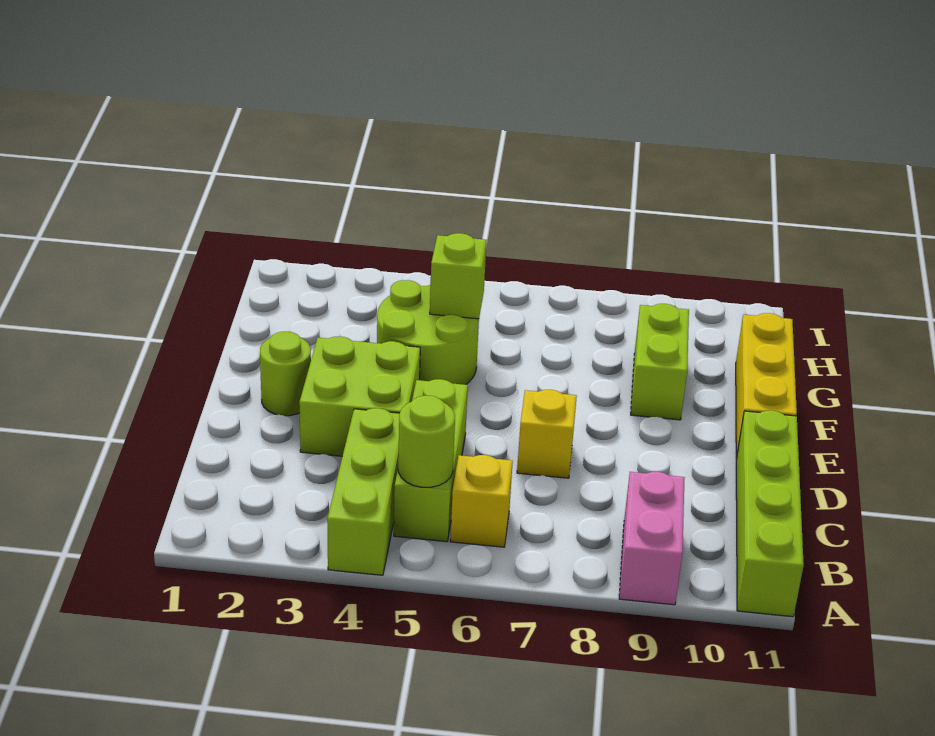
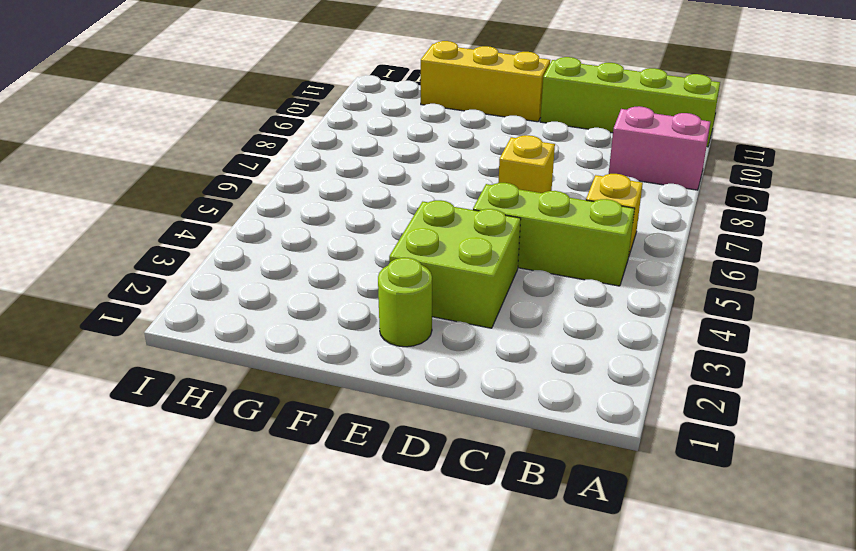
none -> lime brick A4:C4 level 1
none -> lime round brick F4:G5 level 1
none -> lime brick F9:G9 level 1

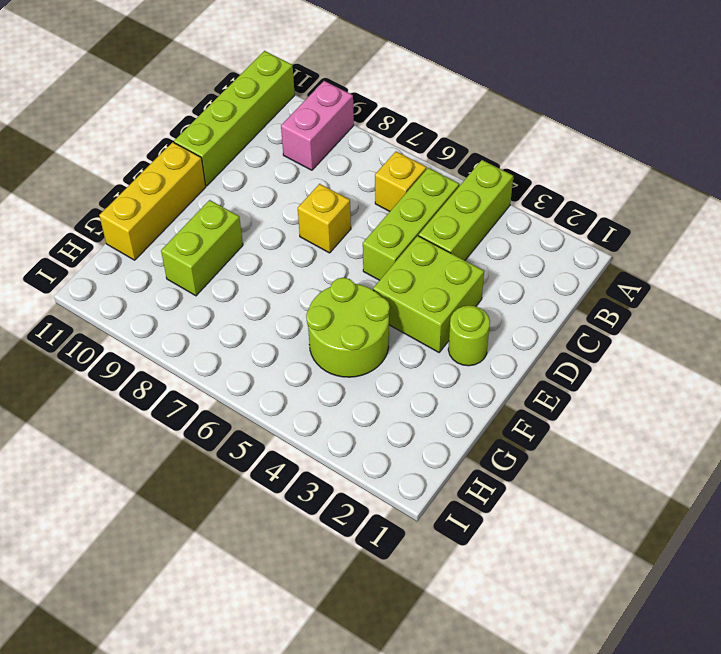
none -> lime round brick B5 level 2
none -> lime brick G5 level 2

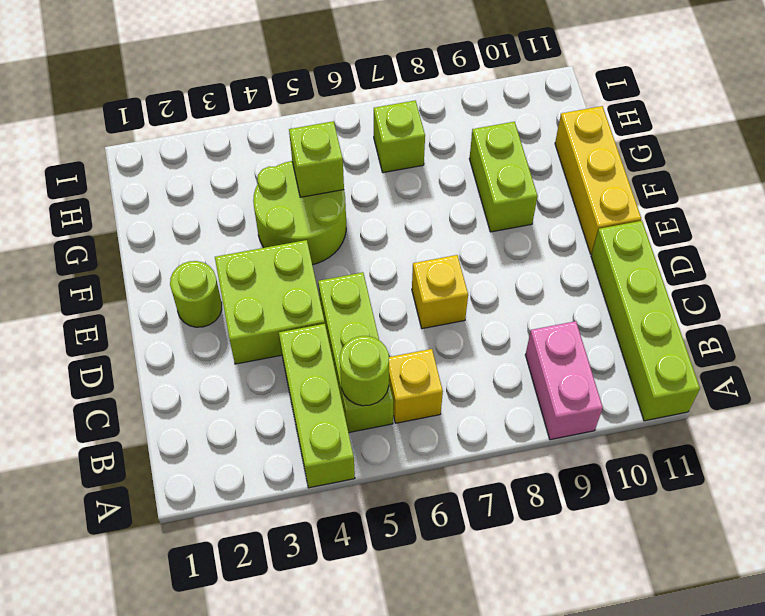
lime brick H7 level 1 -> none

